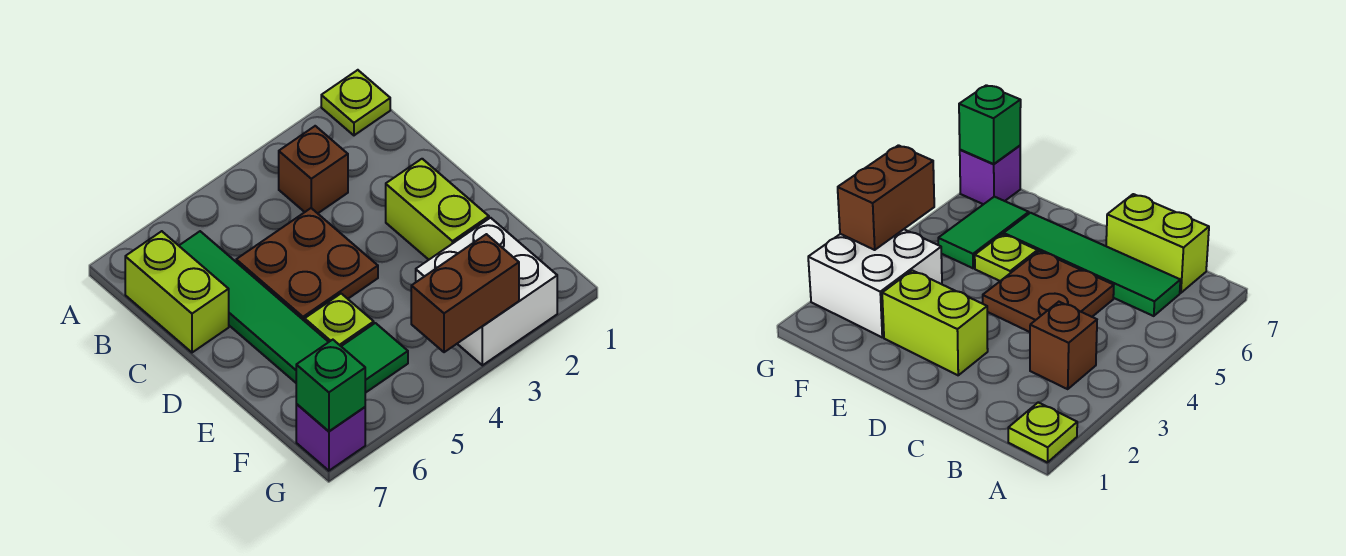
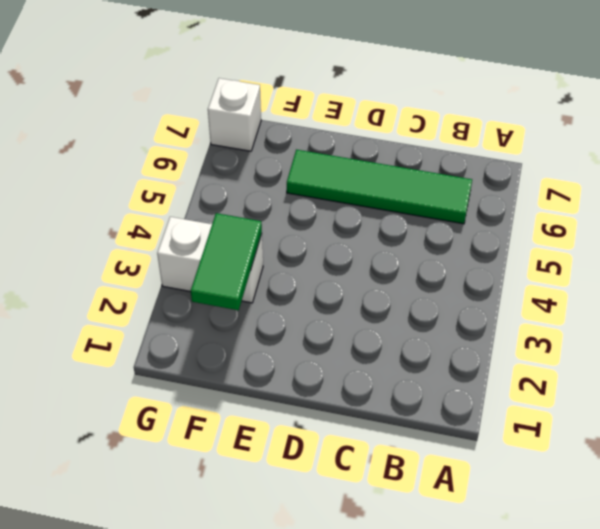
green tile F2:F3 level 2 -> green tile F5:F6 level 1
white brick F3:G3 level 1 -> white brick F2:G3 level 1
white brick G7 level 1 -> purple brick G7 level 1
none -> lime plate A1 level 1
none -> brown brick B3 level 1
none -> lime brick B7:C7 level 1

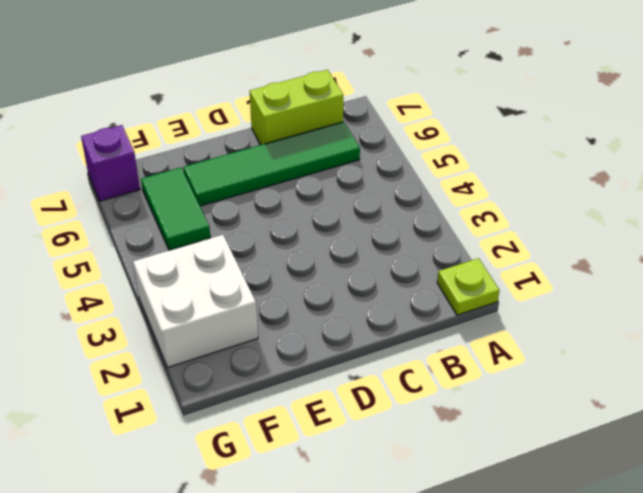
none -> brown brick B3 level 1
none -> brown plate C4:D5 level 1
none -> lime brick D2:E2 level 1

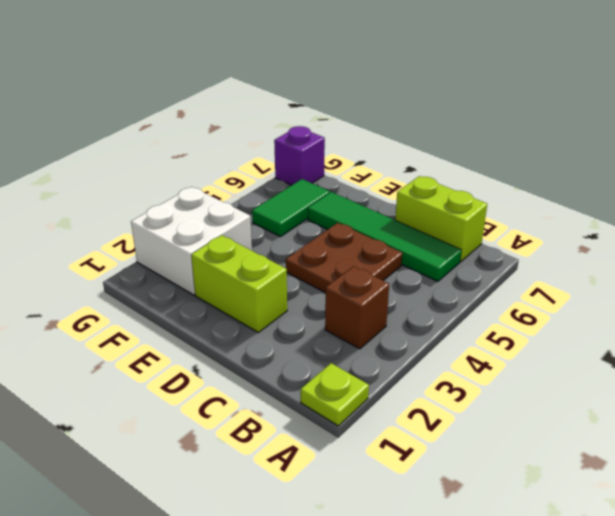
none -> lime plate E5 level 1
none -> brown brick G3:G4 level 2
none -> green brick G7 level 2

